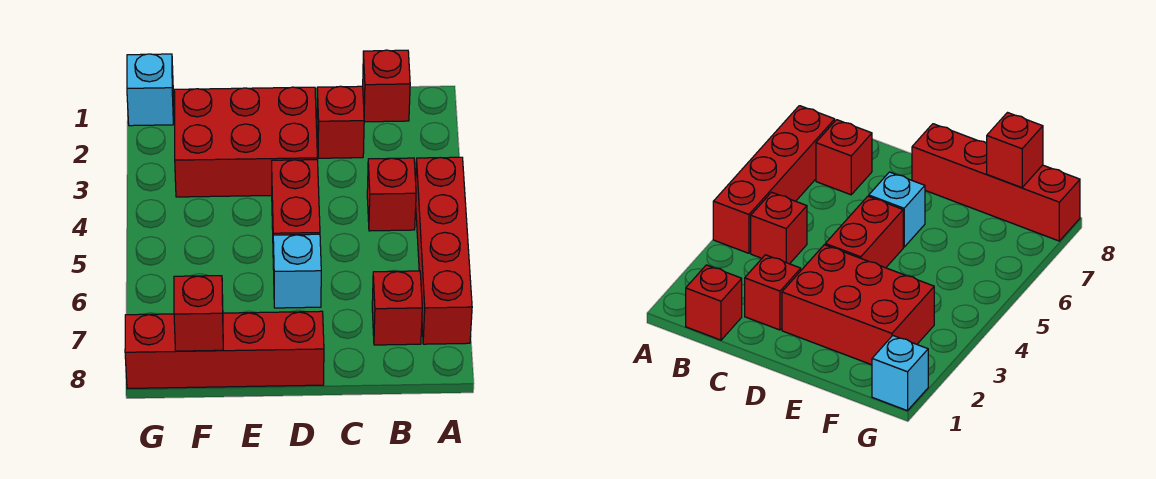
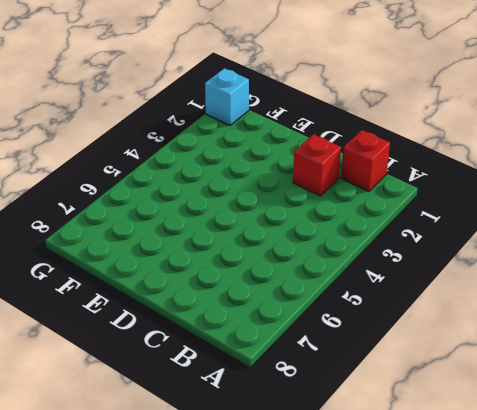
none -> red brick A4:A7 level 1
none -> red brick B4 level 1

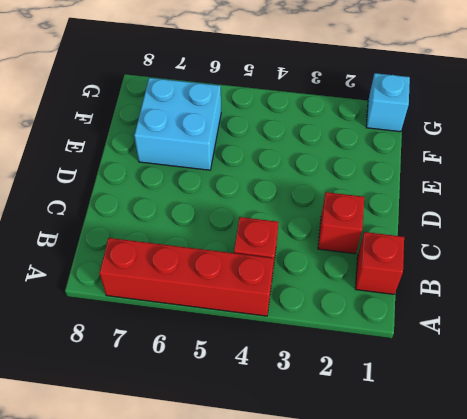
cyan brick E6:F7 level 1 -> none
none -> red brick B7 level 1
none -> red brick D2:F3 level 1

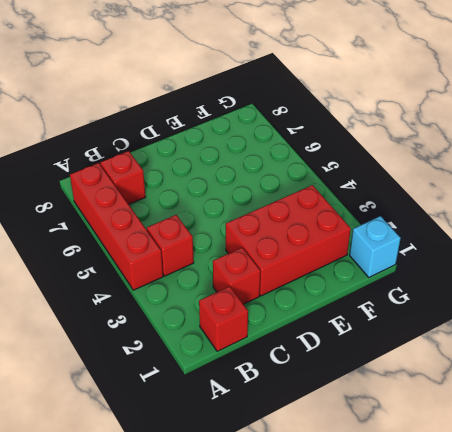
none -> red brick D4:D5 level 1
none -> cyan brick D6 level 1

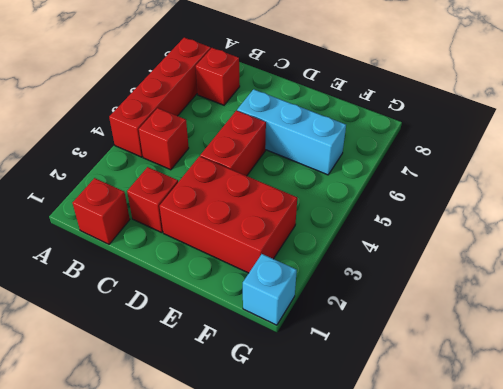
cyan brick D6:F6 level 1 -> cyan brick D6 level 1
none -> red brick D8:G8 level 1
none -> red brick F8 level 2

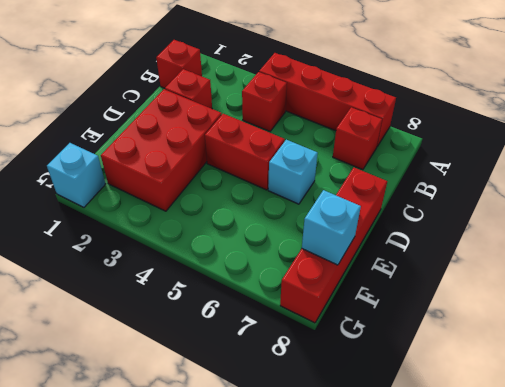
cyan brick F8 level 2 -> red brick F8 level 2

